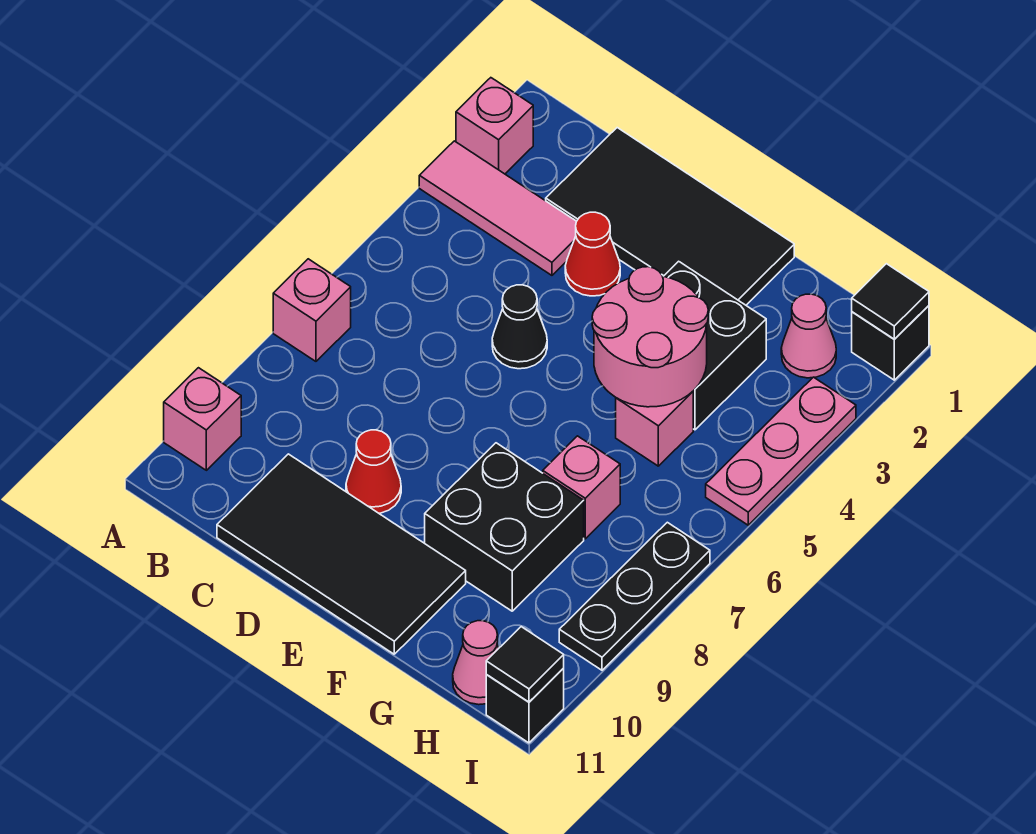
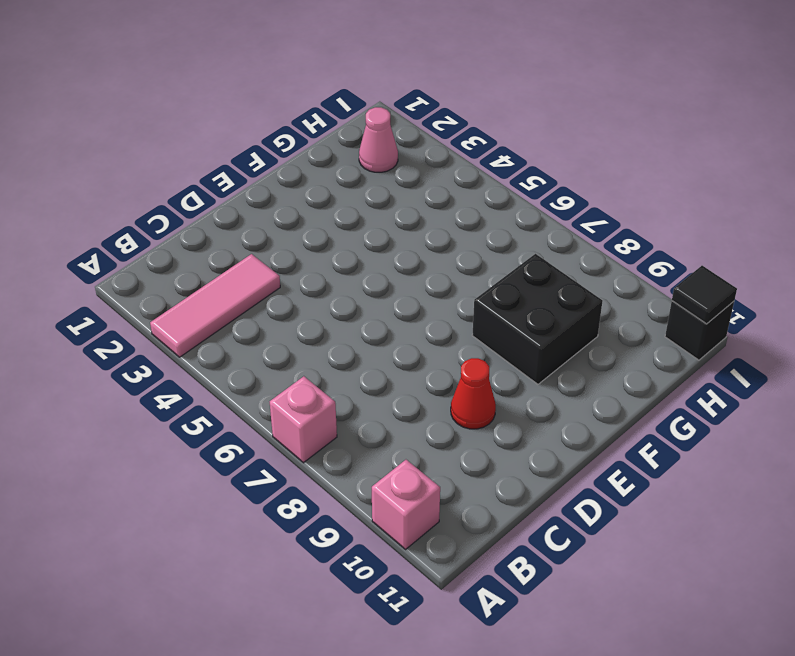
none -> pink brick A2 level 1
none -> black tile C1:F2 level 1
none -> black tile C10:F11 level 1

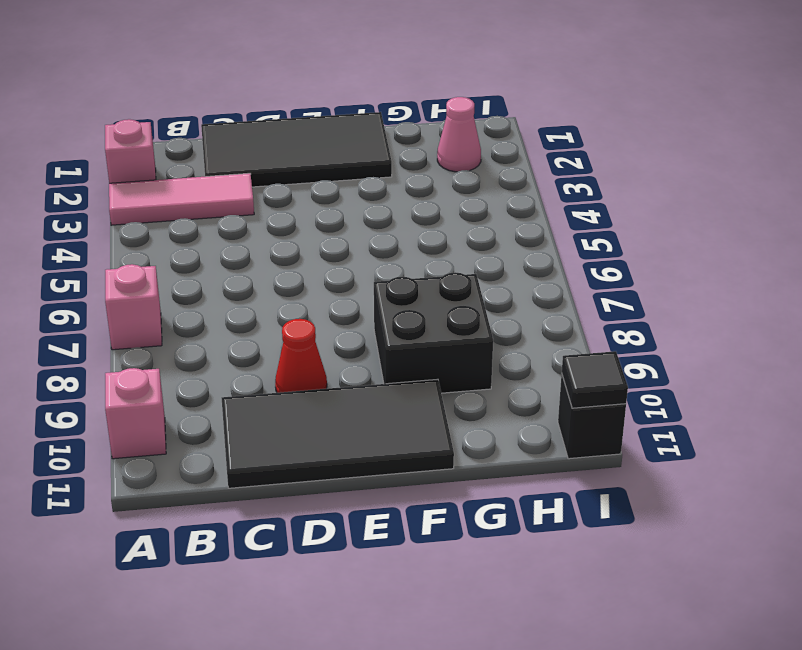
none -> red cone D3 level 1
none -> black cone D5 level 1
none -> black brick F3:G4 level 1

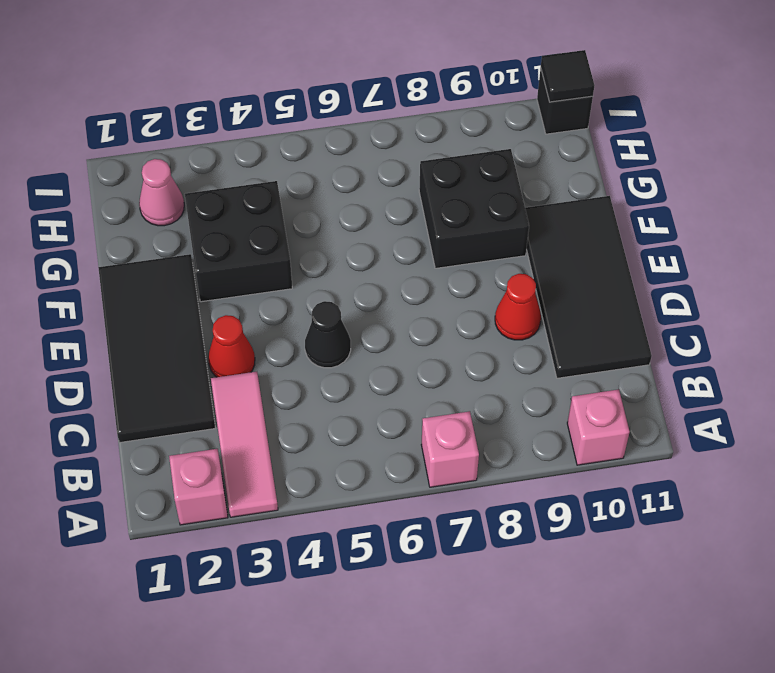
none -> pink brick G5 level 1
none -> pink brick G7 level 1
none -> pink cone H11 level 1

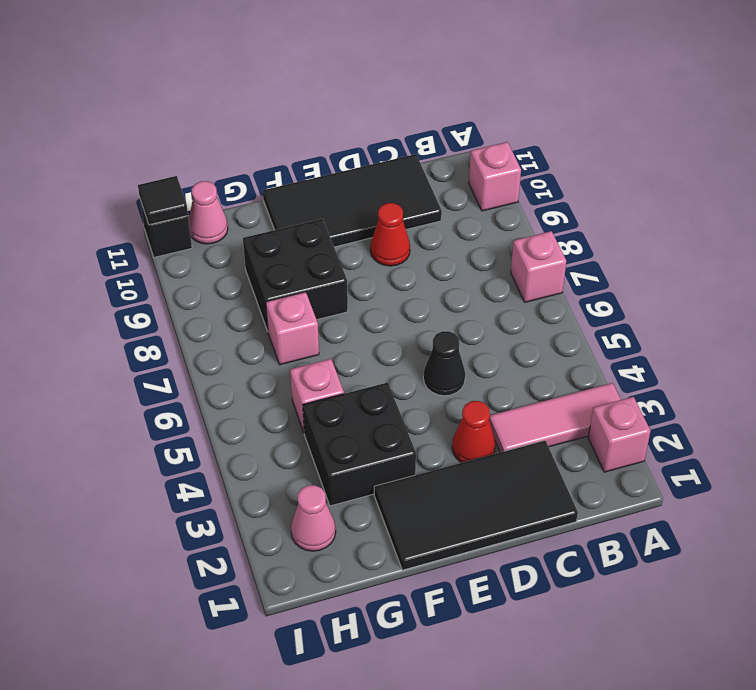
none -> black brick I1 level 1
none -> pink plate I3:I5 level 1
none -> black plate I7:I9 level 1

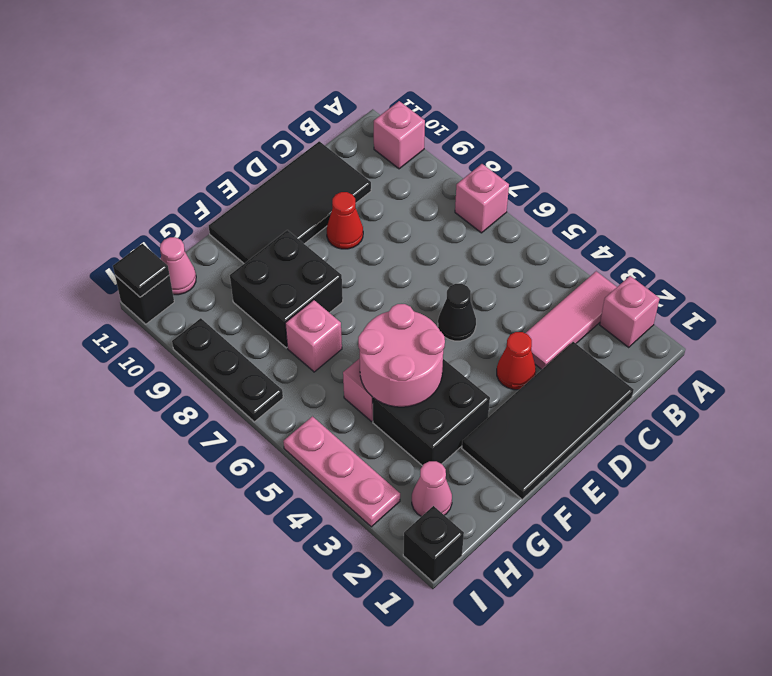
none -> black tile I1 level 2

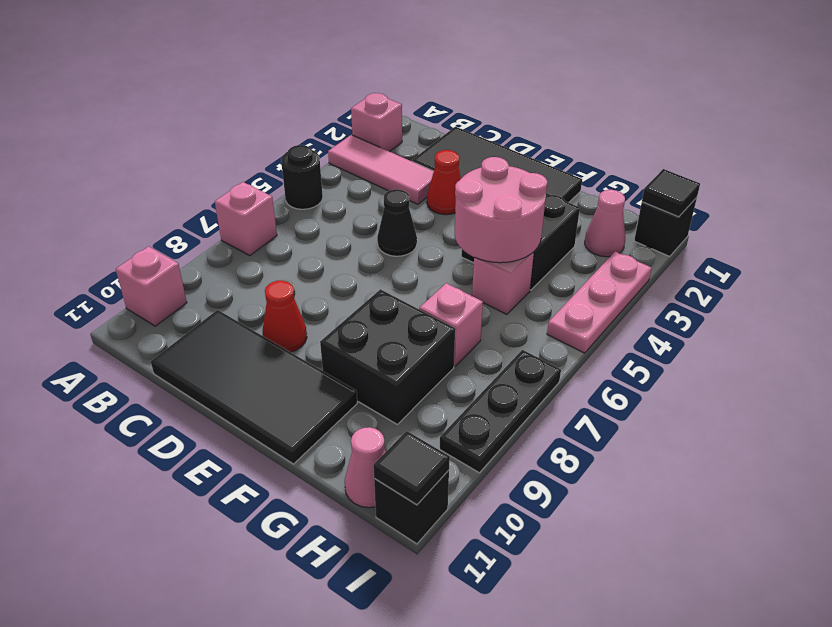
black round brick A5 level 1 -> none

